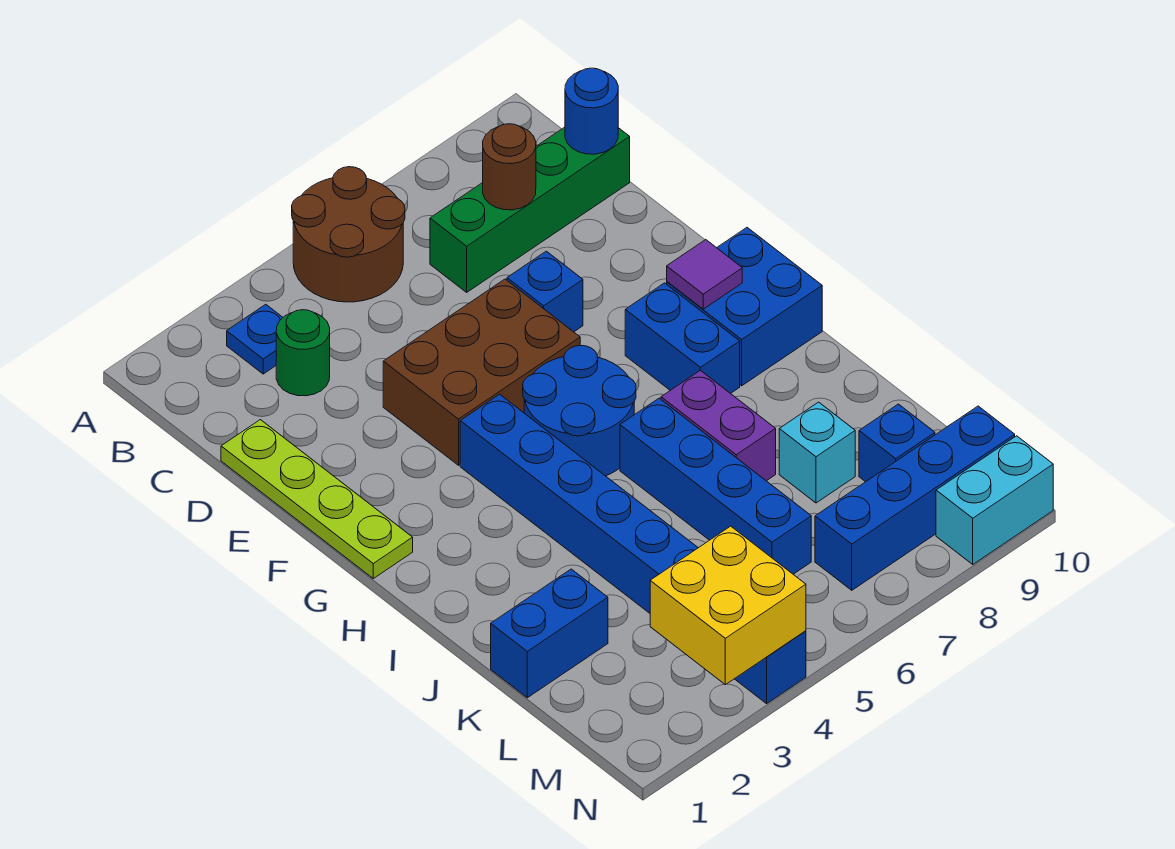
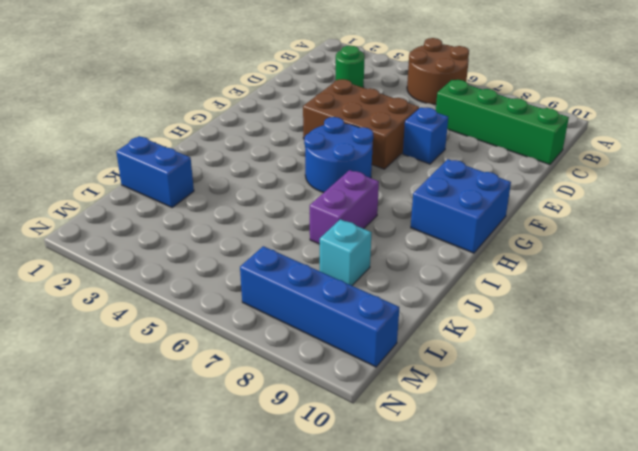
none -> blue plate B3 level 1
none -> lime plate D1:G1 level 1
none -> blue brick G4:N4 level 1

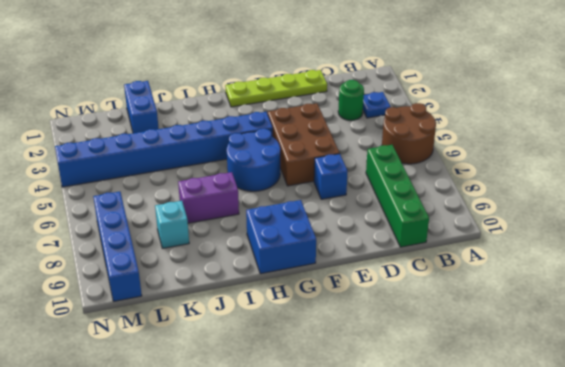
none -> blue brick G8:H8 level 1
none -> blue brick I6:L6 level 1
none -> blue brick L9 level 1

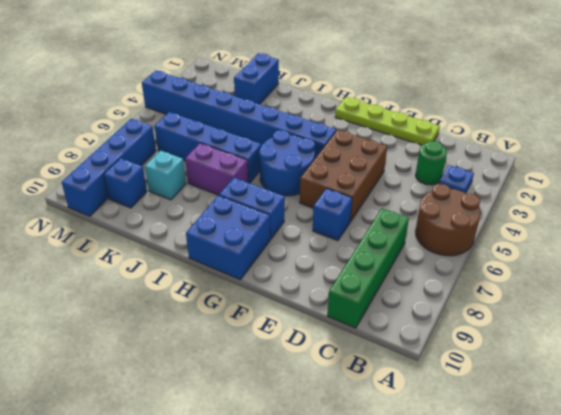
none -> cyan brick N9:N10 level 1
none -> brown round brick C8 level 2
none -> blue round brick C10 level 2

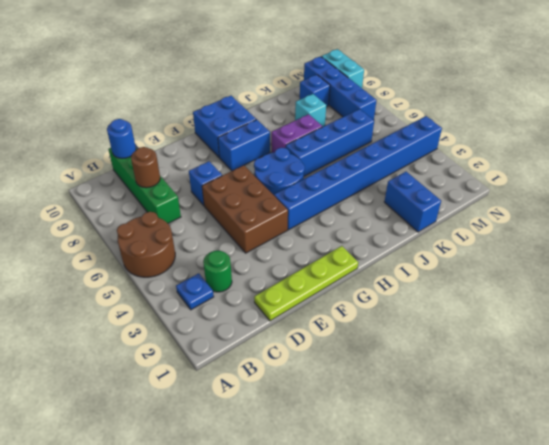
none -> purple tile G9 level 2
none -> yellow brick M3:N4 level 2

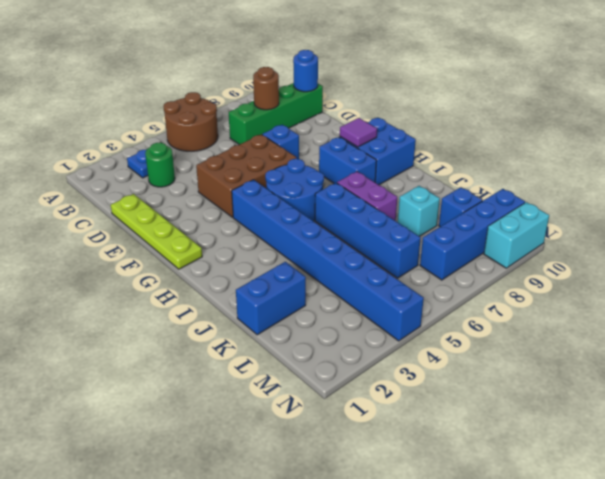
none -> yellow brick M3:N4 level 2

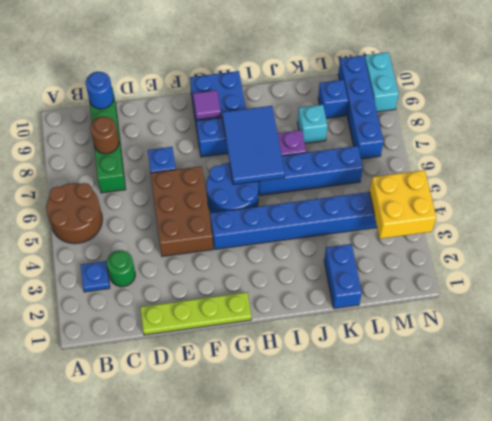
blue tile H6:I8 level 2 -> none

